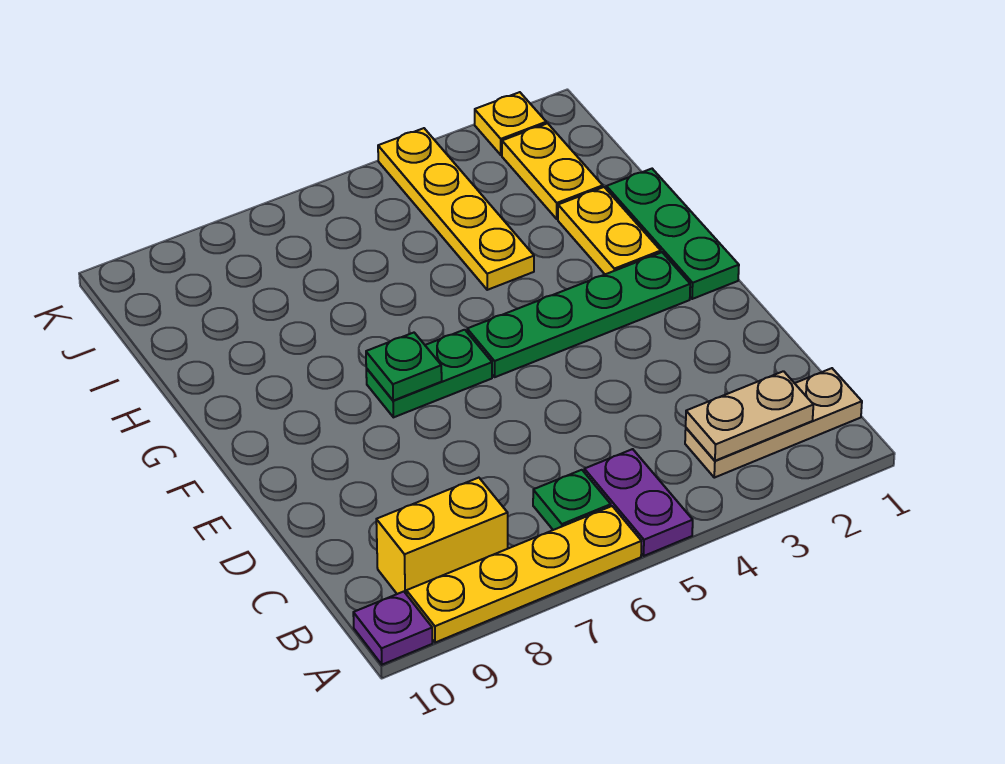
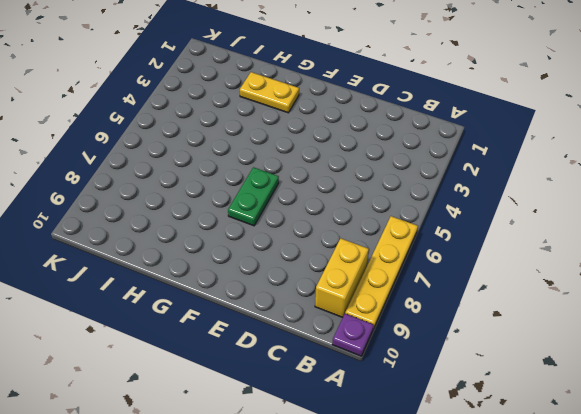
none -> purple plate A5:B5 level 1
none -> tan plate B1:B3 level 1
none -> green plate B6 level 1

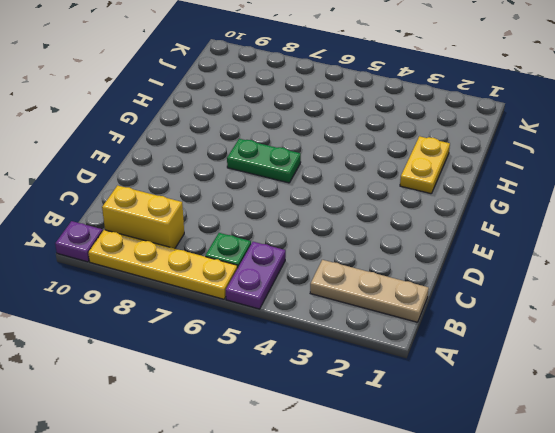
none -> green plate F1:H1 level 1
none -> green plate F2:F5 level 1
none -> yellow plate H4:K4 level 1

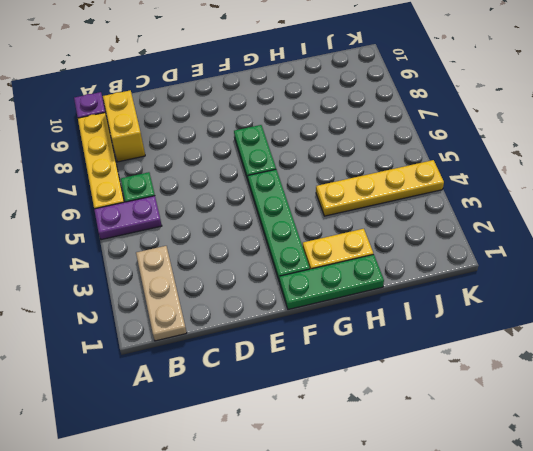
none -> yellow plate I2:J2 level 1
none -> yellow plate K2 level 1
none -> tan plate B2:B3 level 2

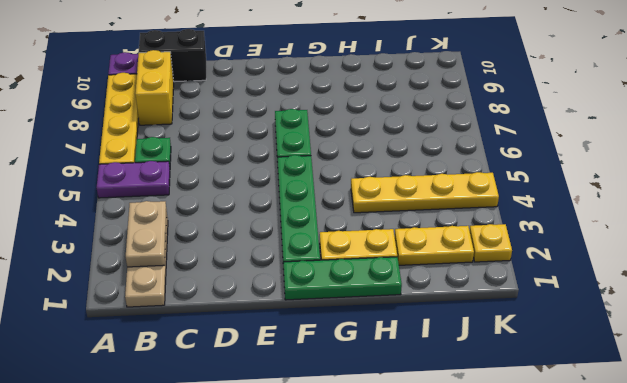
black brick B10:C10 level 1 -> none
none -> green plate F7 level 2

